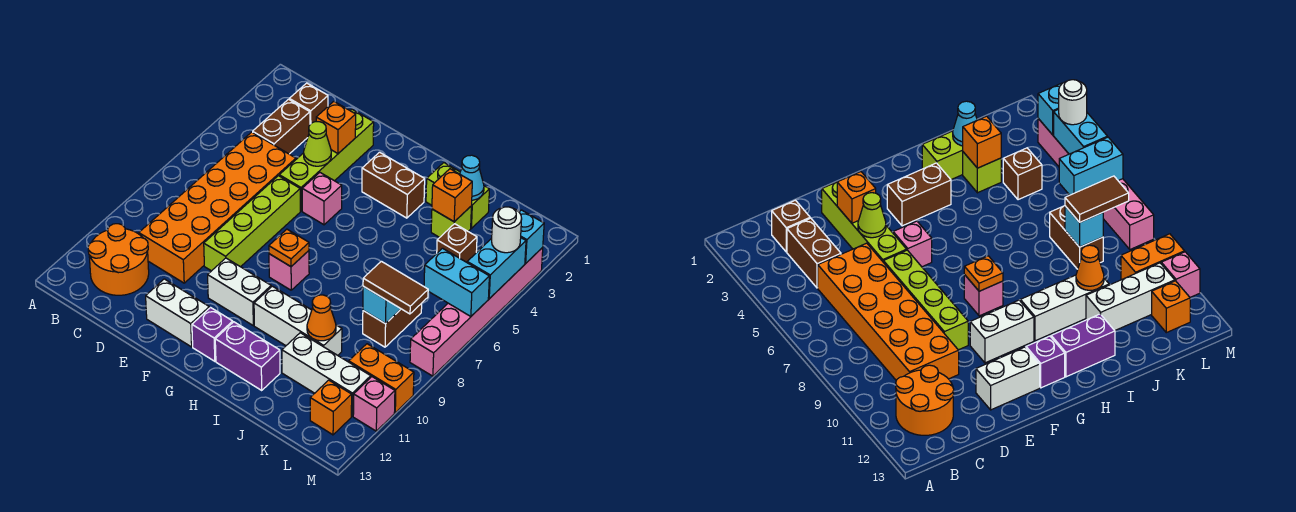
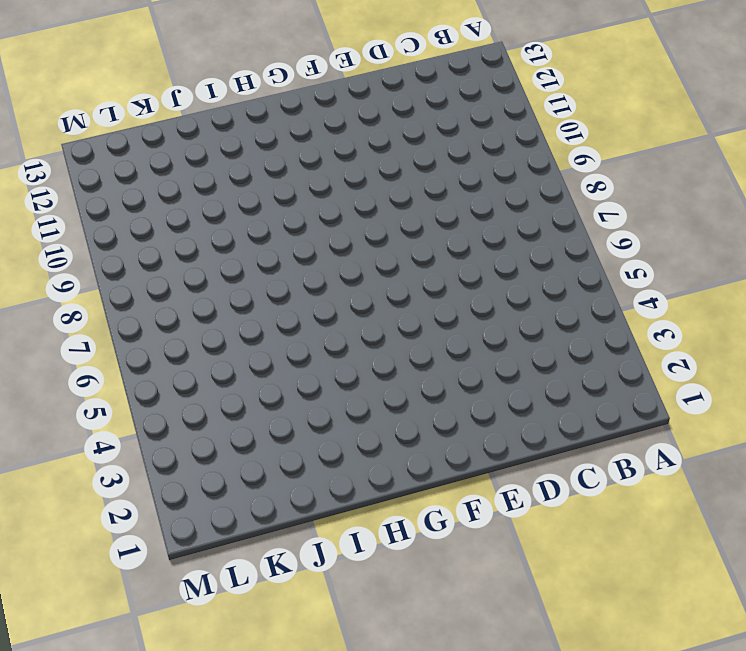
none -> orange round brick B11:C12 level 1
none -> brown brick C2 level 1
none -> brown brick C3:C4 level 1
none -> orange brick C5:D10 level 1

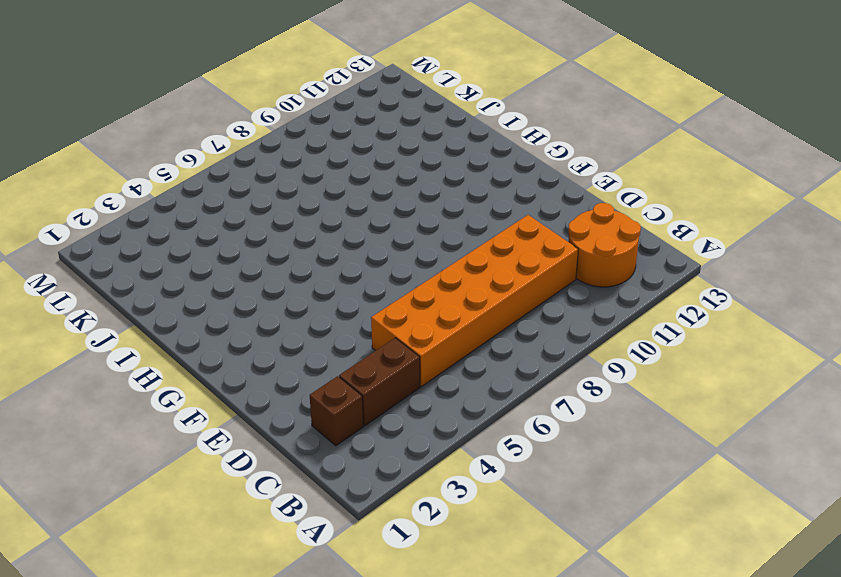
none -> lime brick E2:E5 level 1
none -> lime brick E6:E9 level 1
none -> white brick E12:F12 level 1
none -> pink brick F5 level 1

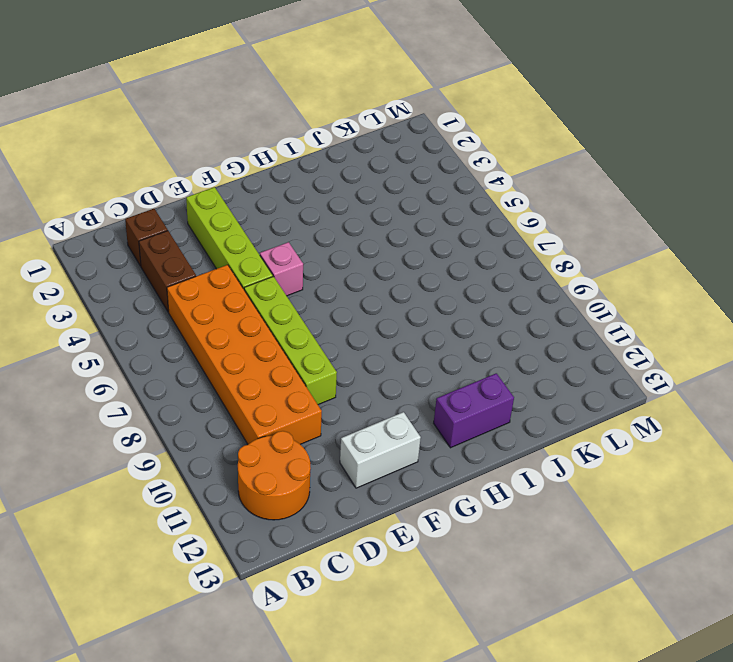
none -> white brick F10:G10 level 1
none -> brown brick G3:H3 level 1
none -> pink brick G8 level 1
none -> purple brick G12 level 1

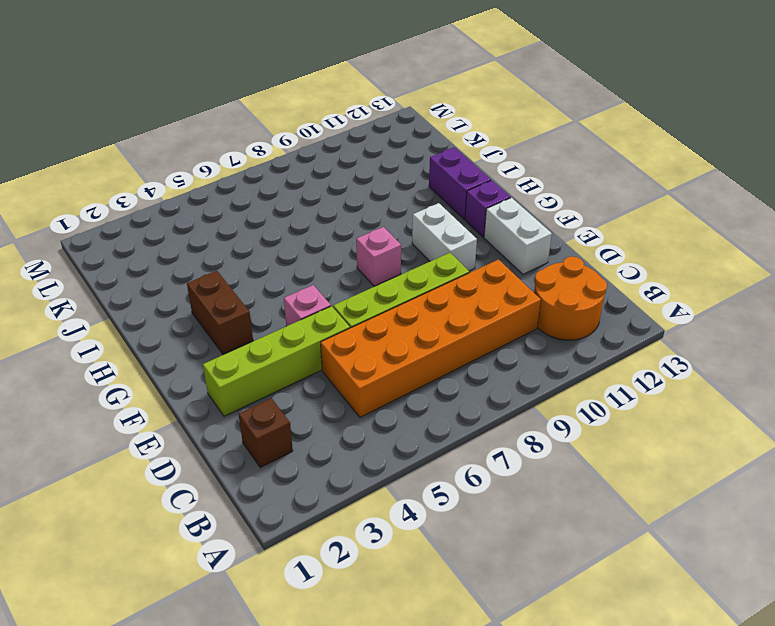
none -> brown brick C3:C4 level 1
none -> white brick H10:J10 level 1
none -> lime brick I2:J2 level 1
none -> lime brick J3 level 1

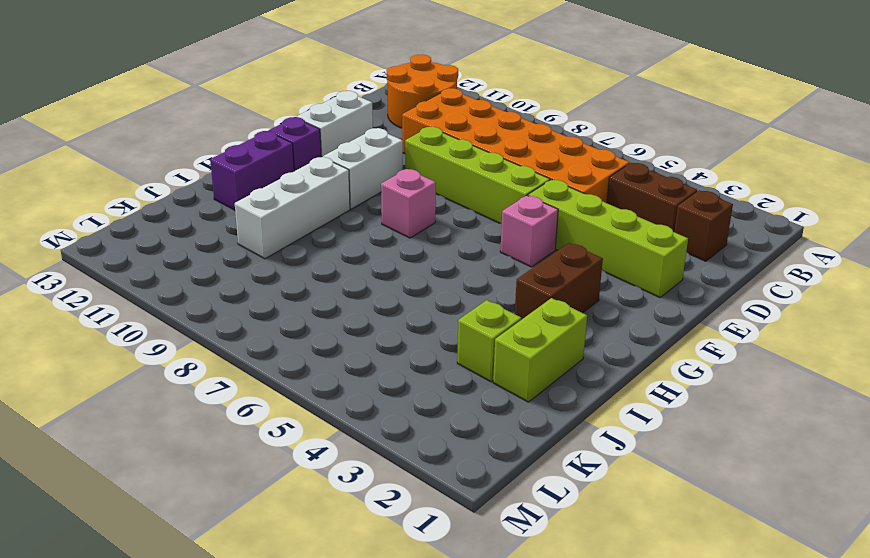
none -> white brick J11:L11 level 1
none -> brown brick K4 level 1
none -> brown brick K7:K8 level 1
none -> orange brick L10:M10 level 1

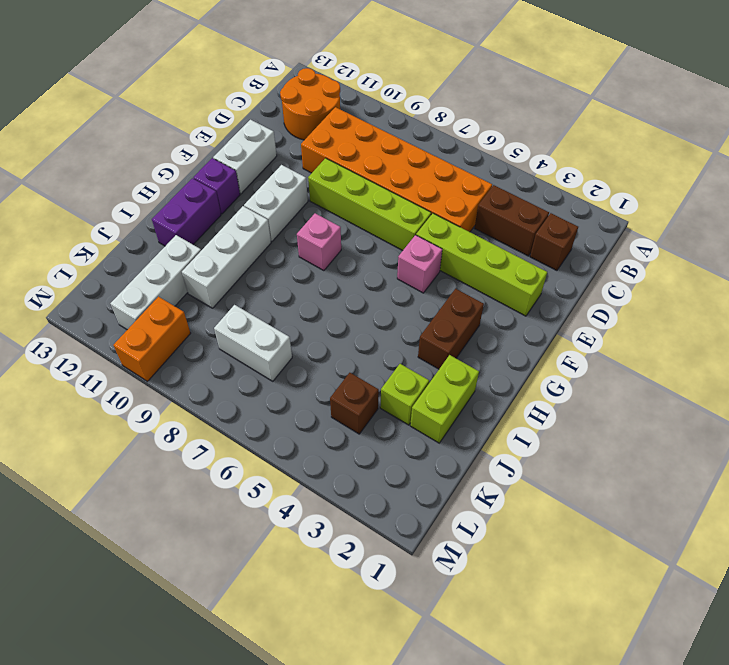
white brick K7:K8 level 1 -> brown brick K7:K8 level 1
none -> orange brick L12 level 1
none -> pink brick M3:M8 level 1
none -> pink brick M11 level 1
none -> orange brick E3 level 2

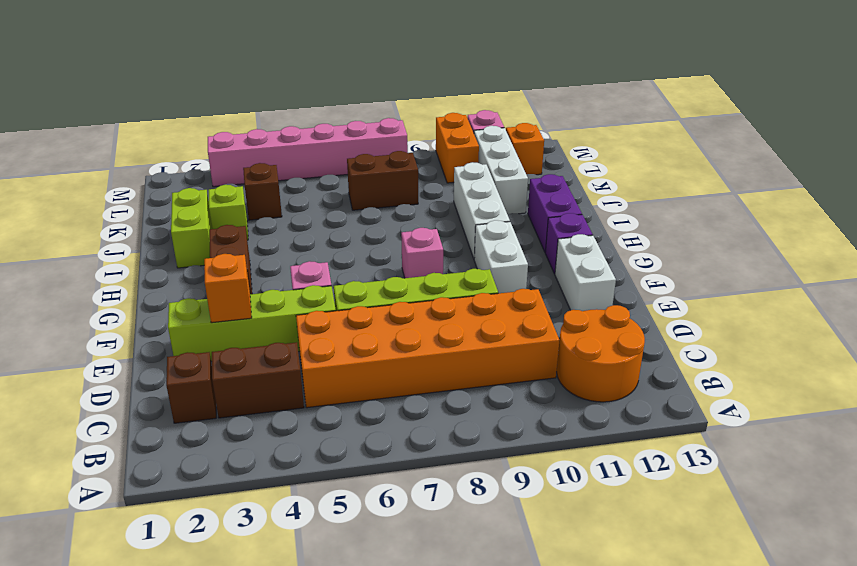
none -> lime cone E4 level 2
none -> orange plate G8 level 2
none -> cyan cone J2 level 2
none -> orange brick J3 level 2

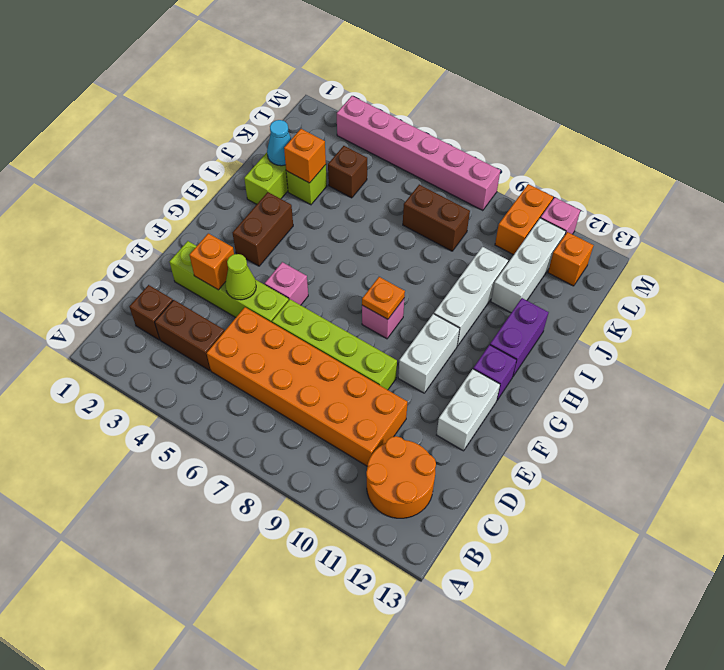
none -> orange cone J10 level 2
none -> cyan brick K8 level 2
none -> cyan brick L6:M6 level 2
none -> cyan brick M3 level 2

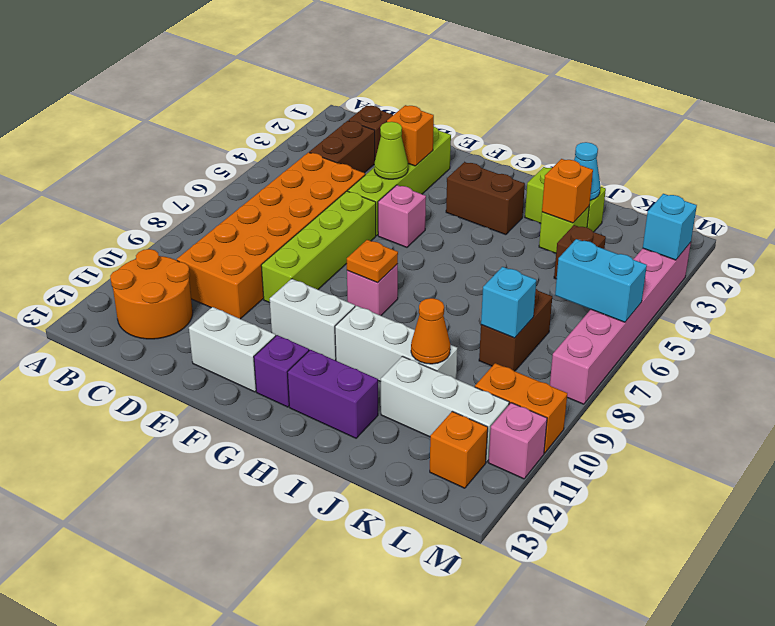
none -> cyan brick M4:M5 level 2
none -> brown tile K8:L8 level 3
none -> white round brick M4 level 3

